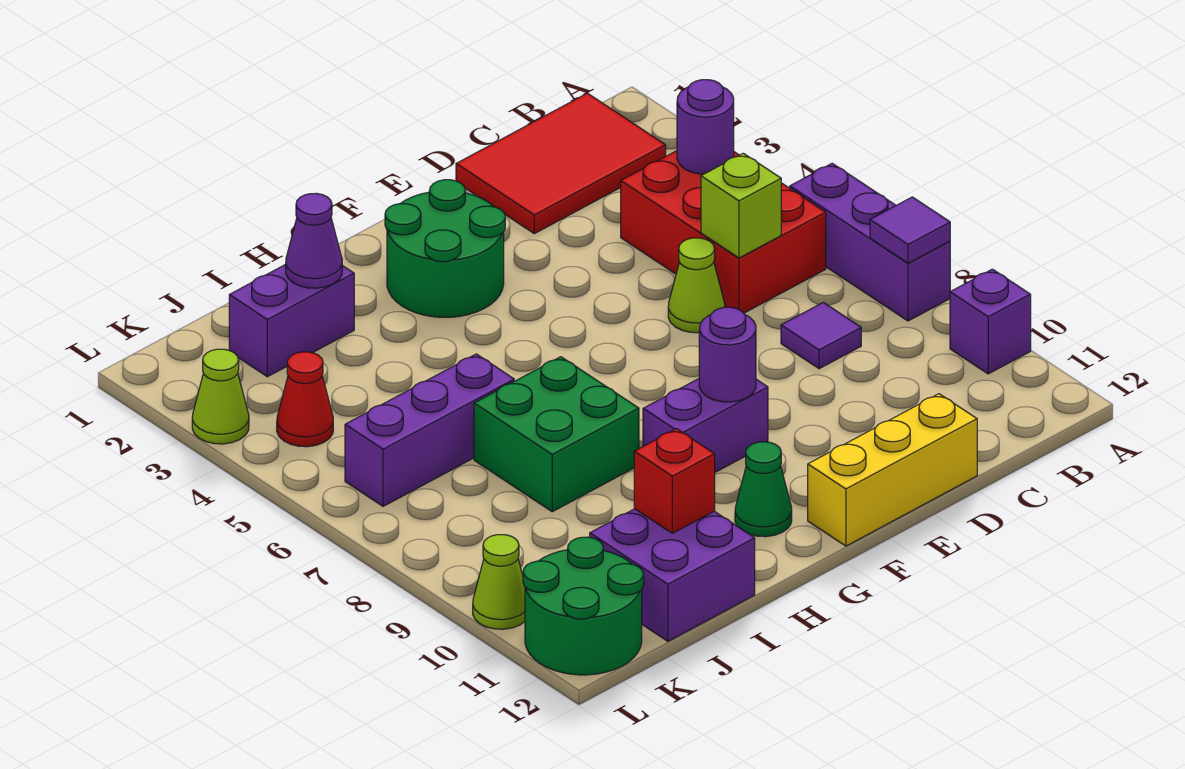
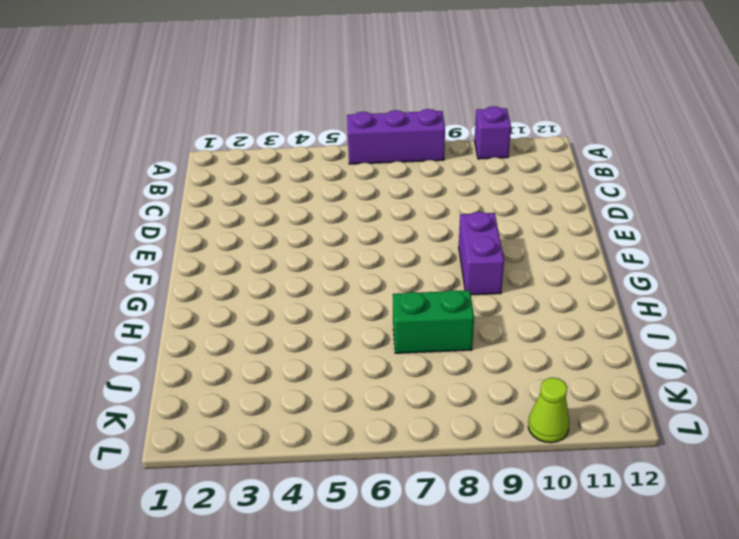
green brick I7:I8 level 1 -> green brick H7:I8 level 1
none -> red tile B1:D2 level 1
none -> red brick B4:C6 level 1
none -> purple tile C8 level 1

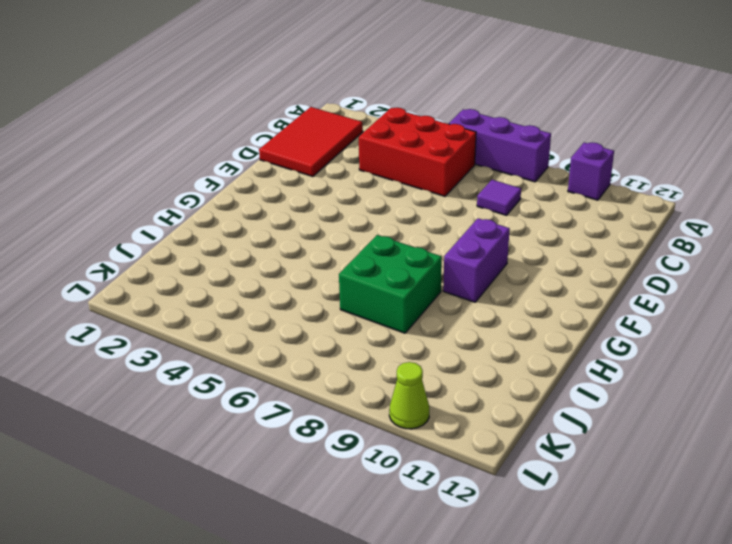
none -> lime cone D6 level 1
none -> yellow brick D12:F12 level 1
none -> green round brick F2:G3 level 1

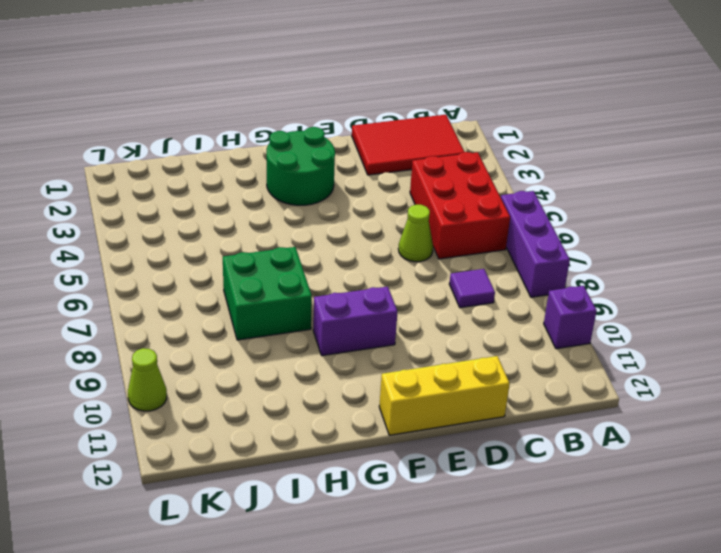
none -> green cone G11 level 1
none -> purple brick I2:J2 level 1
none -> purple brick I6:K6 level 1

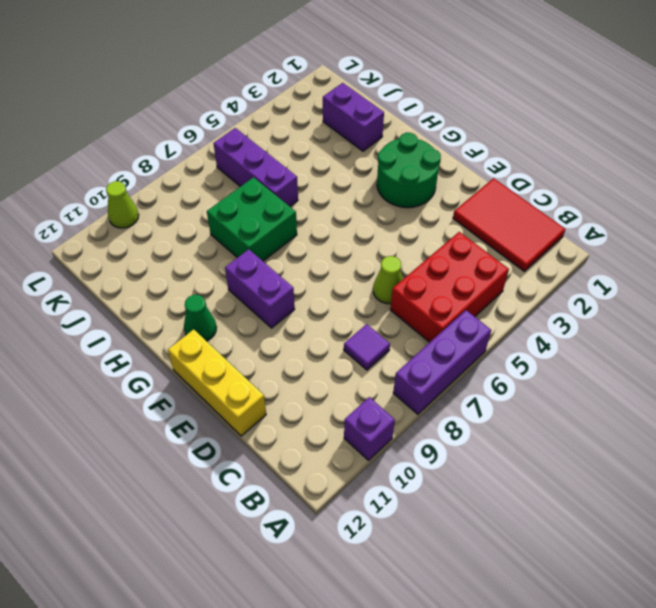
none -> purple brick I11:J12 level 1
none -> red cone K4 level 1
none -> green round brick K11:L12 level 1

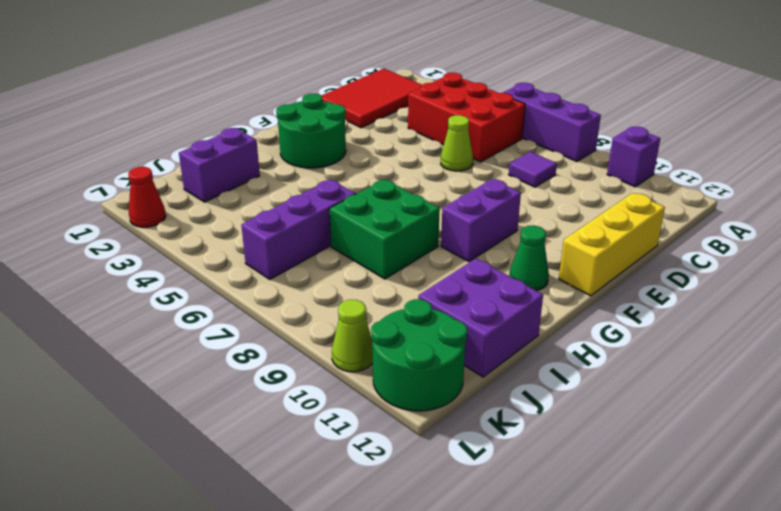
red cone L2 level 1 -> red cone K4 level 1
none -> lime cone L3 level 1
none -> purple tile A8 level 2
none -> purple round brick B4 level 2

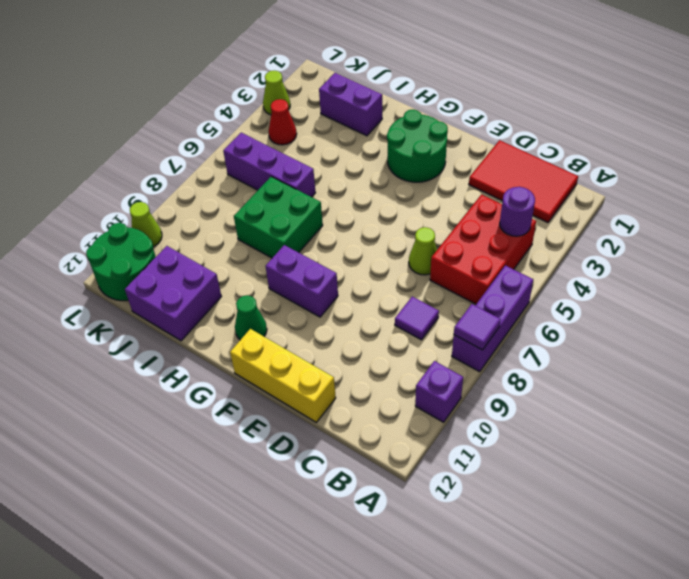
none -> lime brick C6 level 2
none -> purple round brick F9 level 2
none -> purple cone I2 level 2

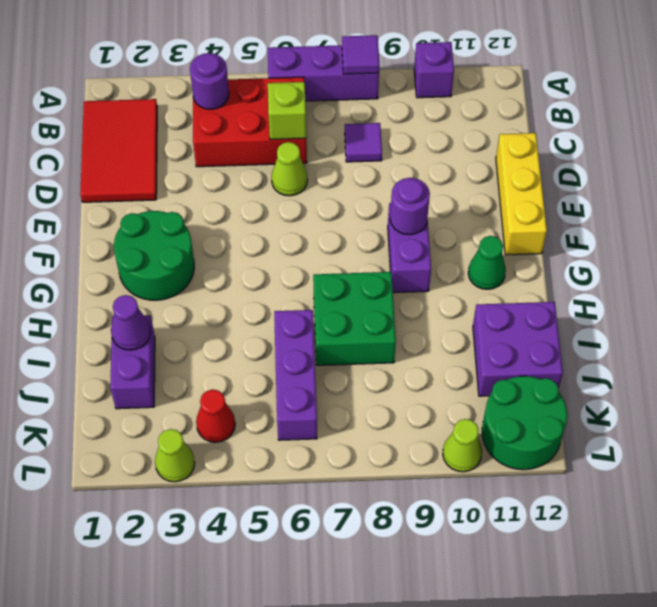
none -> red brick I11 level 2

